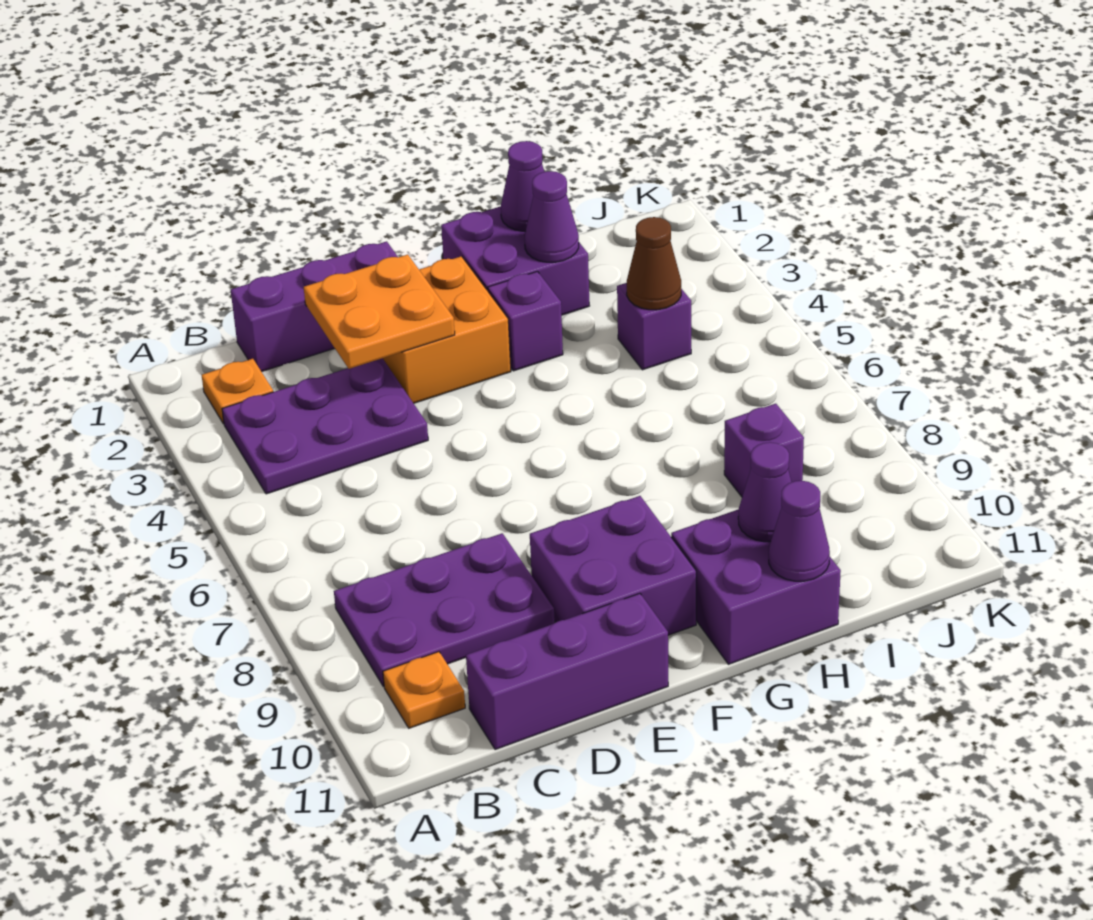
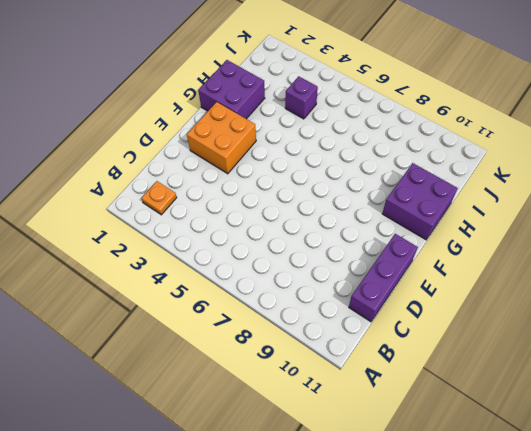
none -> purple plate B3:D4 level 1
none -> purple plate B8:D9 level 1
none -> orange plate B10 level 1

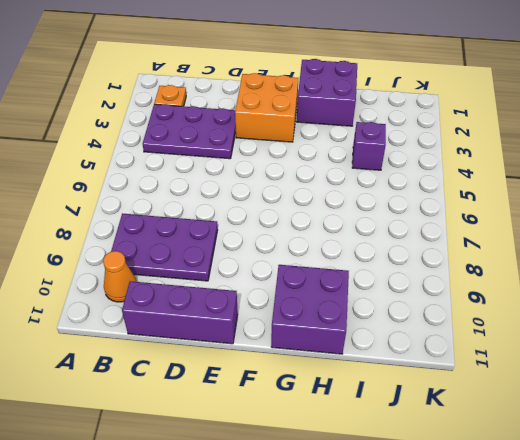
orange cone B10 level 1 -> orange plate B10 level 1
none -> purple brick C1:E1 level 1
none -> purple brick E9:F10 level 1
none -> purple brick G3 level 1

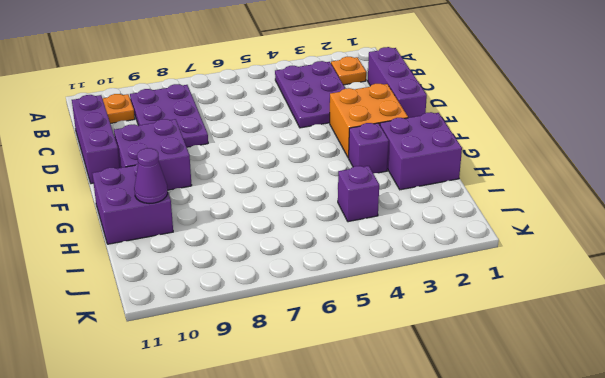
none -> purple brick I8 level 1
none -> orange plate D2:E3 level 2
none -> purple cone H1 level 2

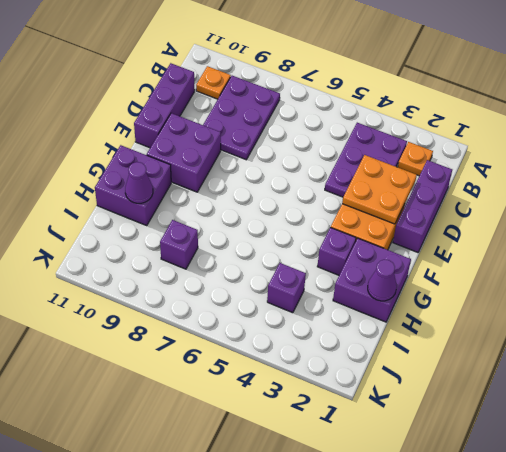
none -> purple cone H2 level 2
none -> purple cone H11 level 2
none -> brown cone I4 level 2

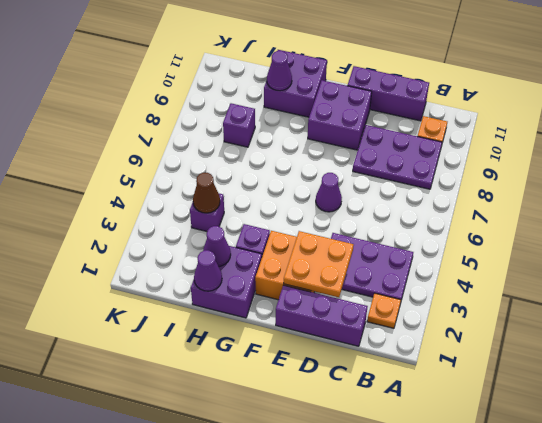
purple cone E6 level 1 -> purple cone H11 level 2

